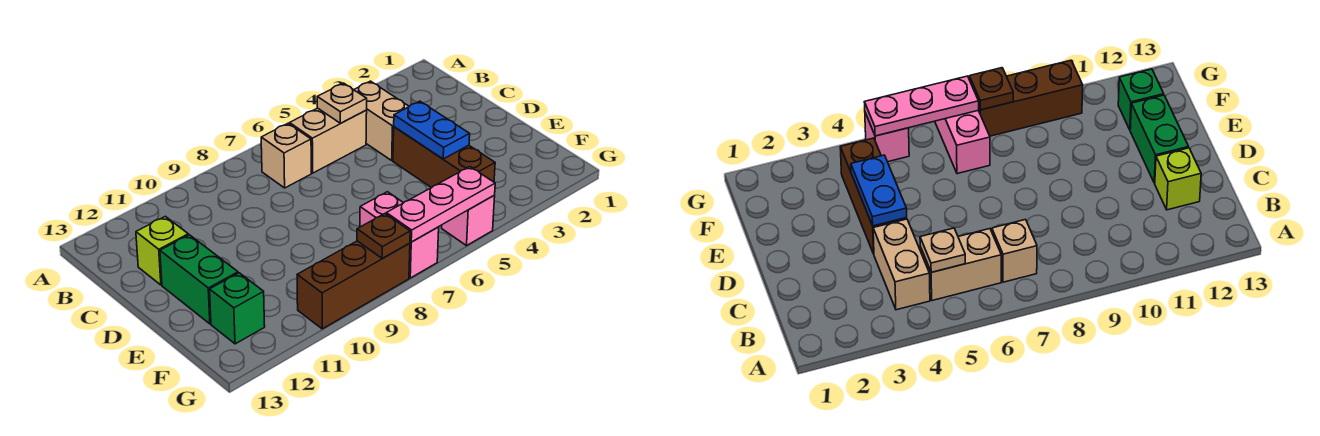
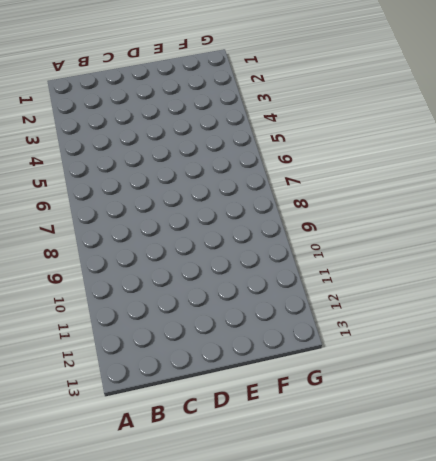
none -> tan brick B4:C4 level 1
none -> tan brick B5:B6 level 1
none -> tan brick B7 level 1

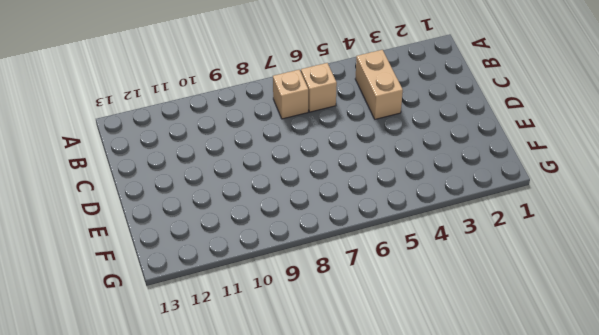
tan brick B6 level 1 -> tan brick B5:B6 level 1
none -> lime brick C12 level 1
none -> brown brick D4:F4 level 1
none -> green brick D12:E12 level 1

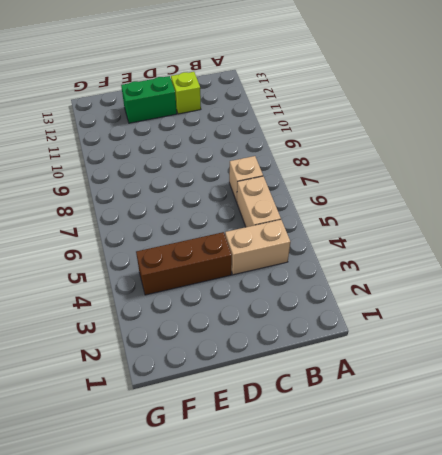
none -> pink brick F7:G7 level 1
none -> green brick F12 level 1
none -> pink brick G5 level 1

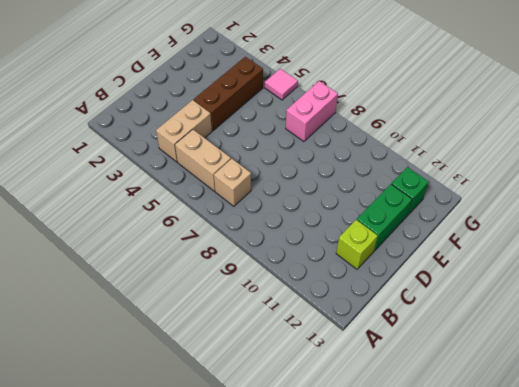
pink tile G5 level 1 -> pink brick G5 level 1
none -> brown brick G8:G10 level 1
none -> tan plate B5 level 2
none -> blue plate D4:E4 level 2

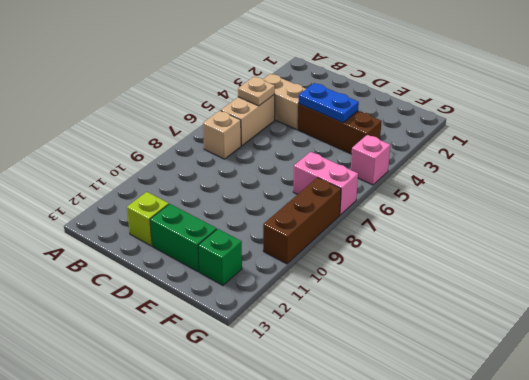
none -> pink plate G5:G7 level 2
none -> brown plate G8 level 2

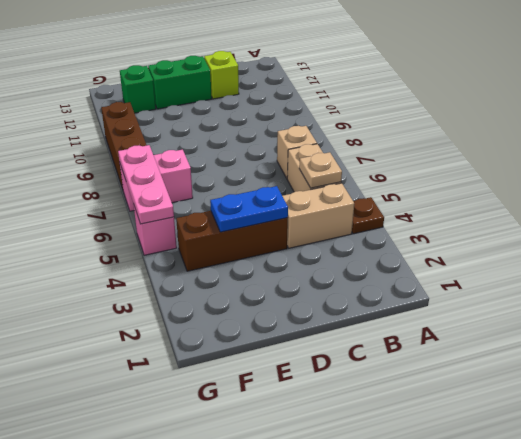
brown plate A4 level 1 -> brown plate G8 level 2

